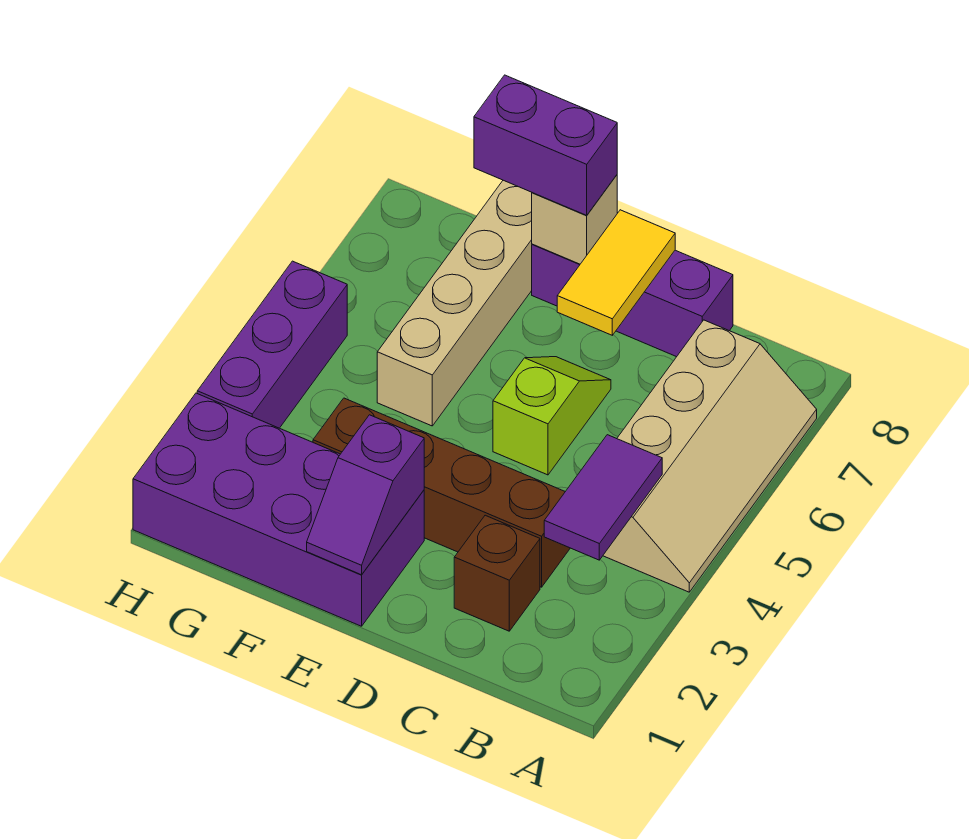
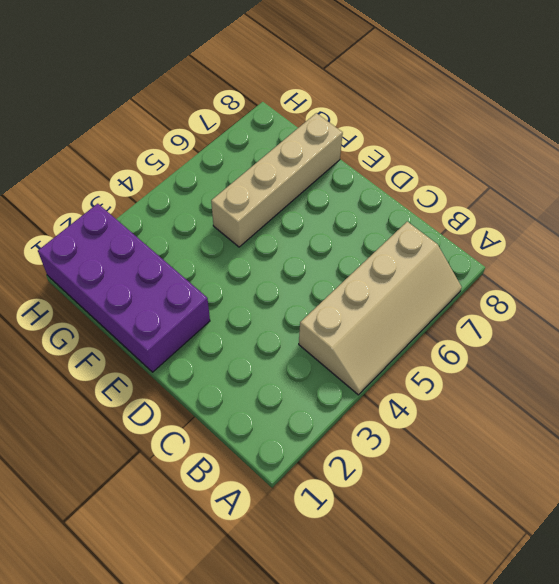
none -> brown brick C2 level 1
none -> brown brick C3:F3 level 1
none -> purple brick C8:E8 level 1

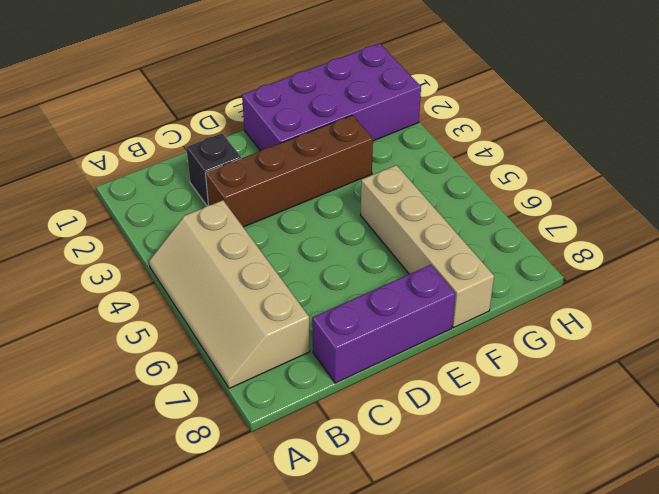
black brick C2 level 1 -> brown brick C2 level 1
none -> lime slope D5:D6 level 1 top 5
none -> purple brick H3:H5 level 1
none -> purple tile B3:B4 level 2

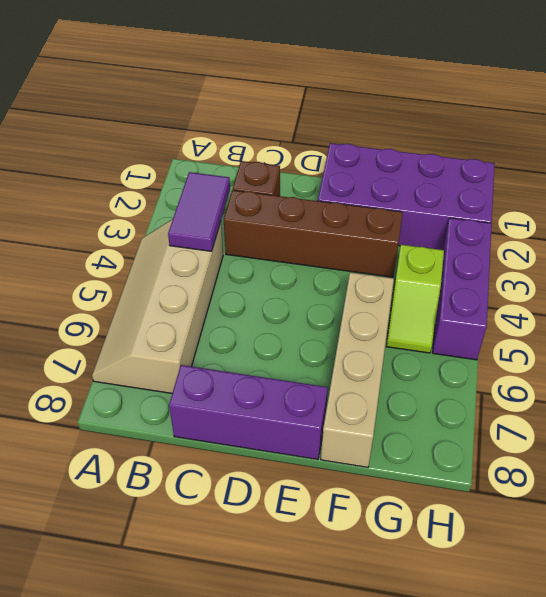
lime slope G4:G5 level 1 top 4 -> lime slope D5:D6 level 1 top 5
none -> yellow tile D7:D8 level 2
none -> purple slope E1:E2 level 2 top 2
none -> tan brick E8 level 2

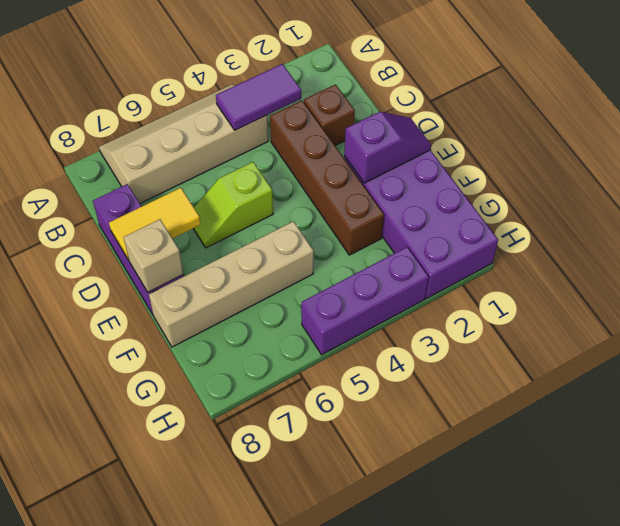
none -> purple brick E8:F8 level 3

